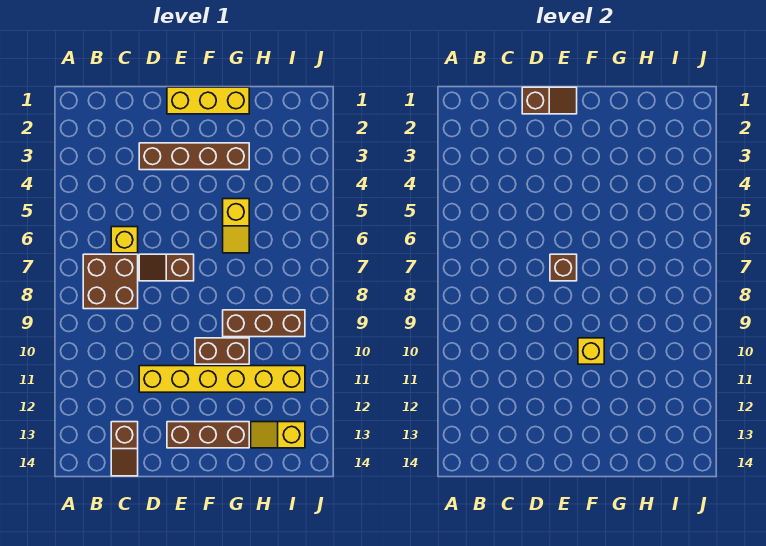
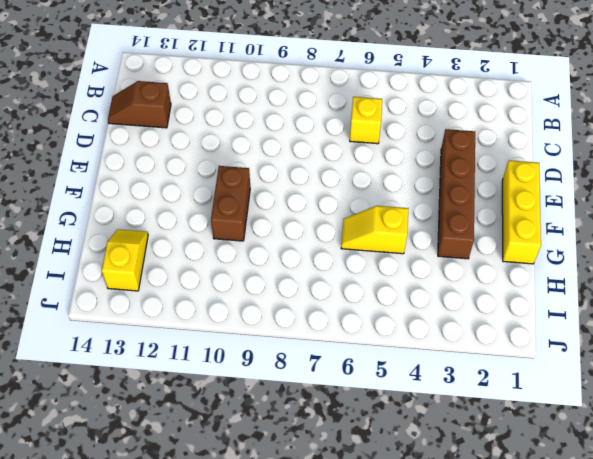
none -> brown brick B7:C8 level 1
none -> brown slope D7:E7 level 1 top E
none -> yellow brick D11:I11 level 1

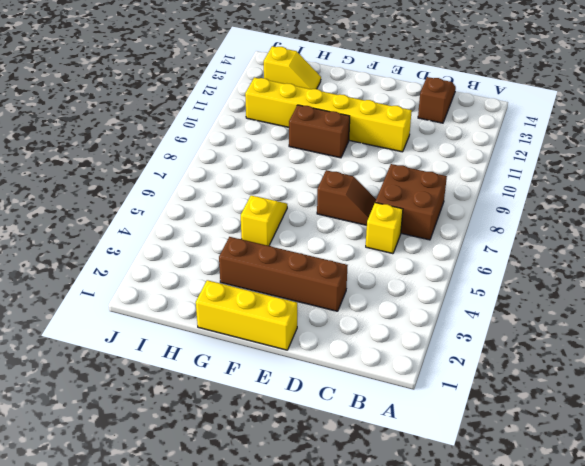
none -> brown brick E13:G13 level 1
none -> brown brick G9:I9 level 1
none -> brown slope D1:E1 level 2 top D

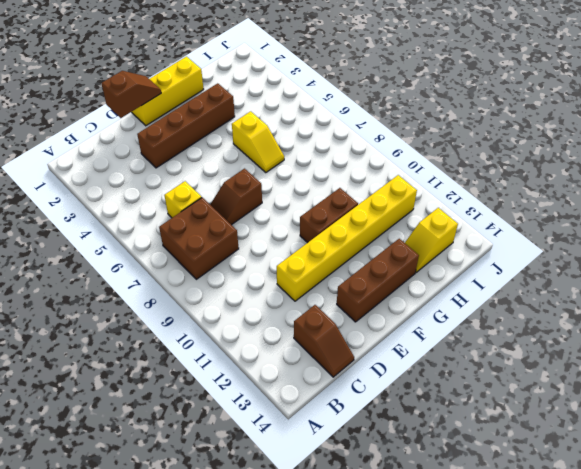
none -> brown brick G9:I9 level 1
none -> brown brick E7 level 2
none -> yellow brick F10 level 2

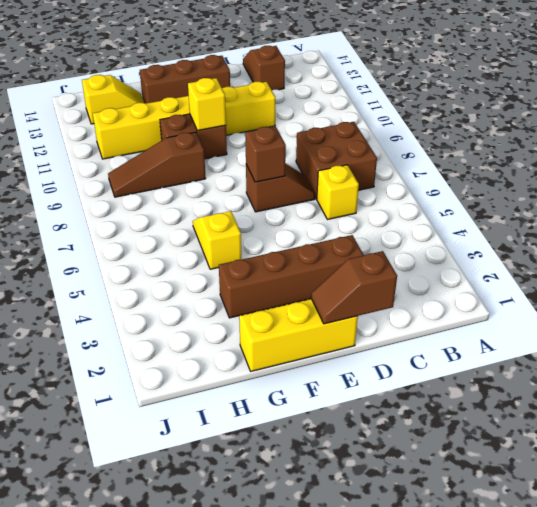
brown slope G9:I9 level 1 top G -> brown brick G9:I9 level 1

